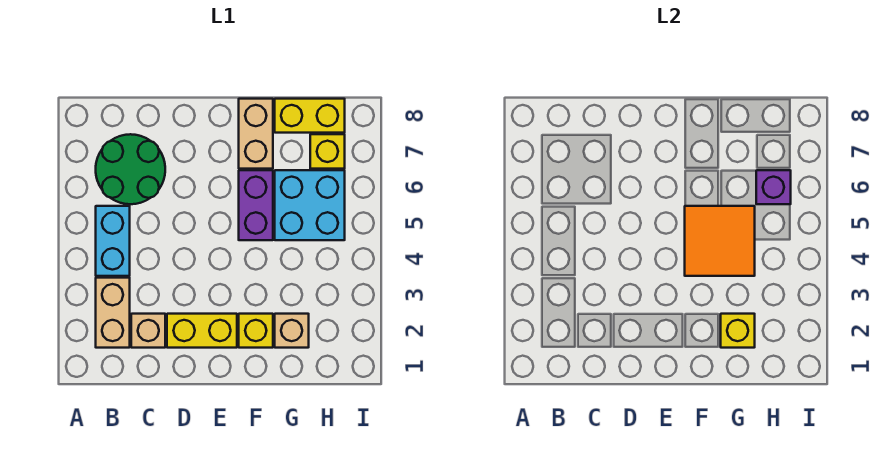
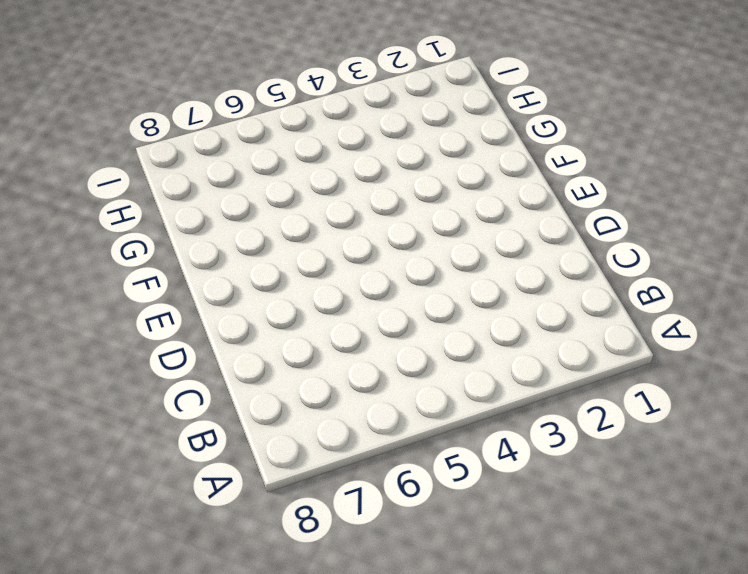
none -> tan brick B2:B3 level 1
none -> cyan brick B4:B5 level 1
none -> green round brick B6:C7 level 1

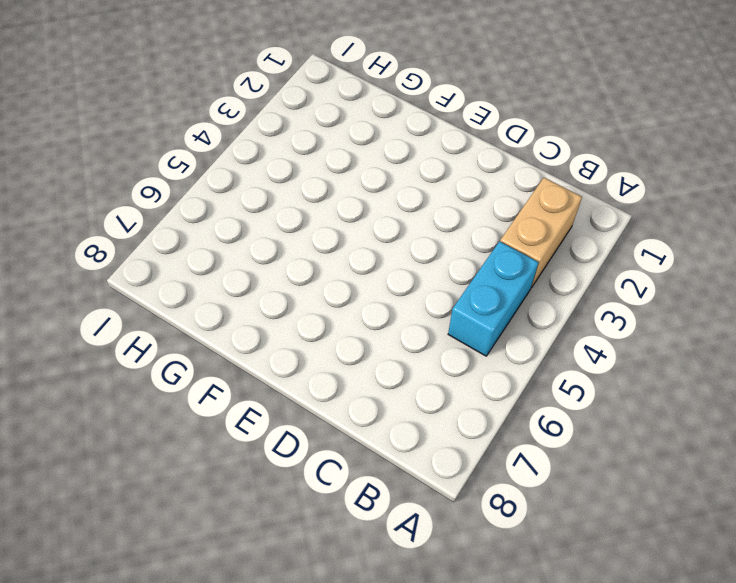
none -> green round brick B6:C7 level 1
none -> tan brick C2 level 1
none -> yellow brick D2:E2 level 1

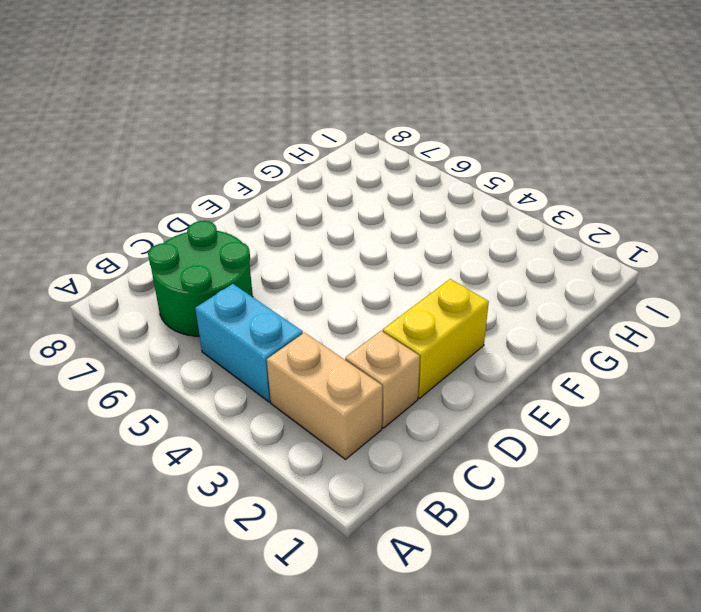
none -> yellow brick F2 level 1
none -> purple brick F5:F6 level 1
none -> tan brick F7:F8 level 1

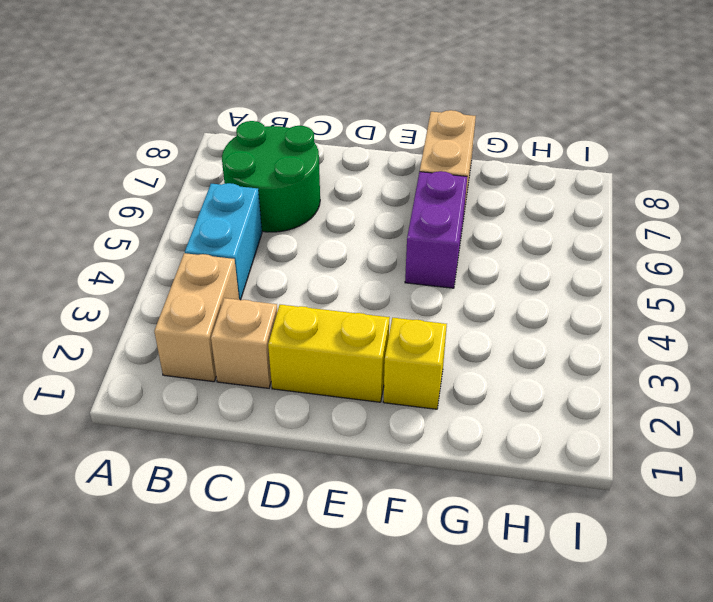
none -> tan brick G2 level 1
none -> cyan brick G5:H6 level 1
none -> yellow brick G8:H8 level 1

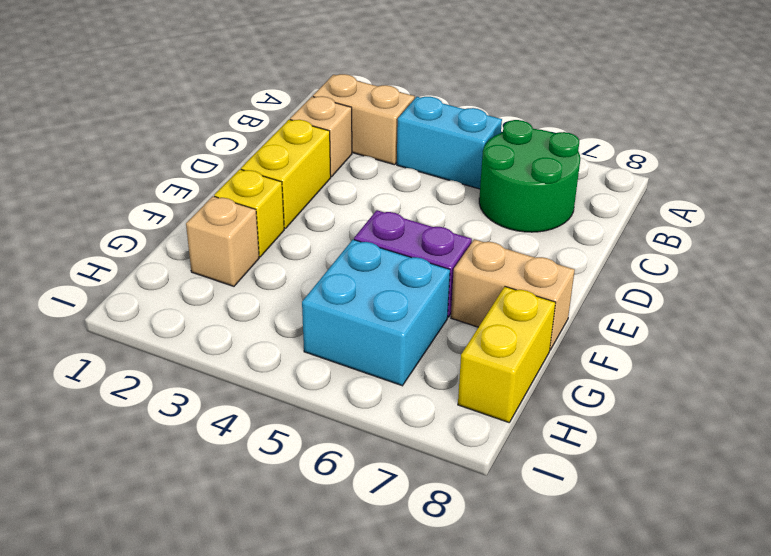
none -> yellow brick H7 level 1
none -> orange tile F4:G5 level 2
none -> yellow brick G2 level 2

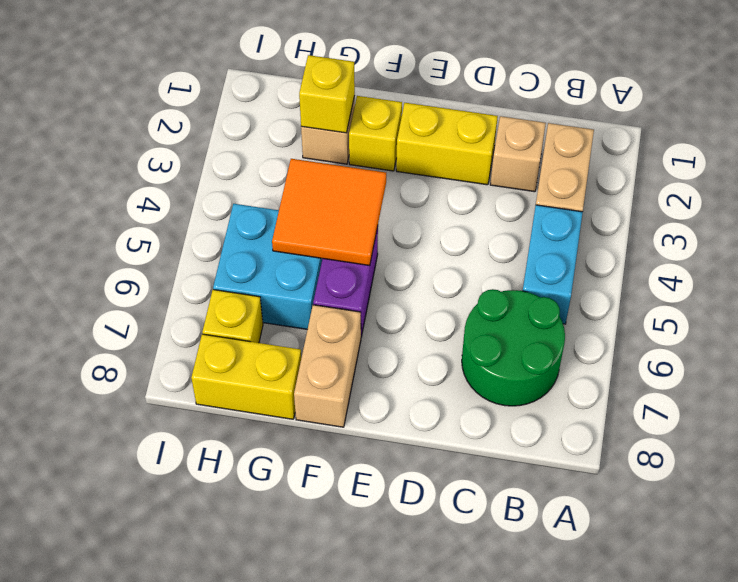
none -> purple brick H6 level 2

